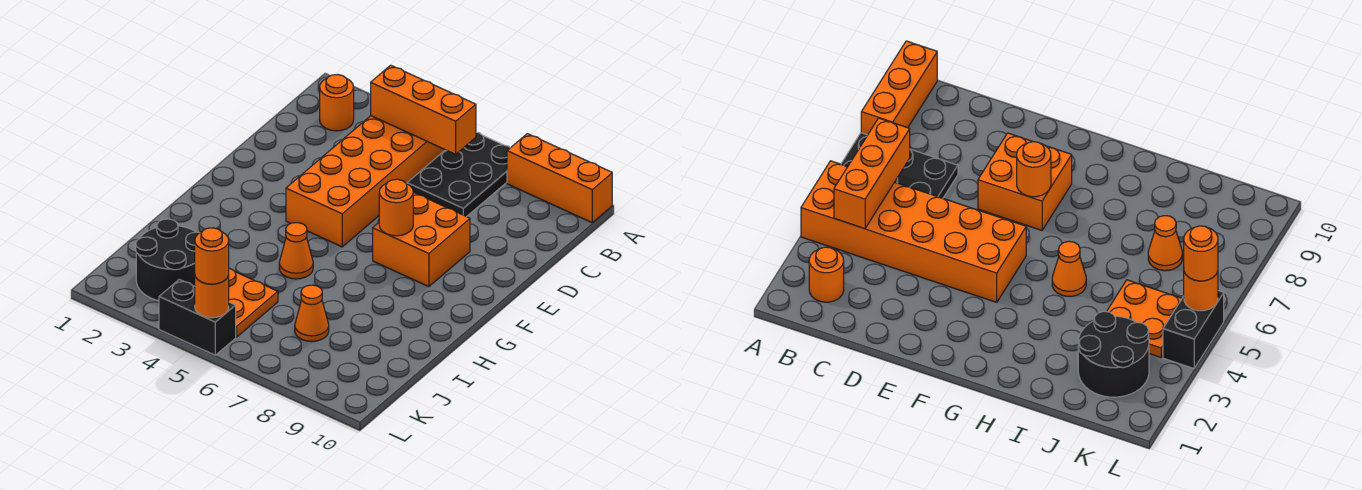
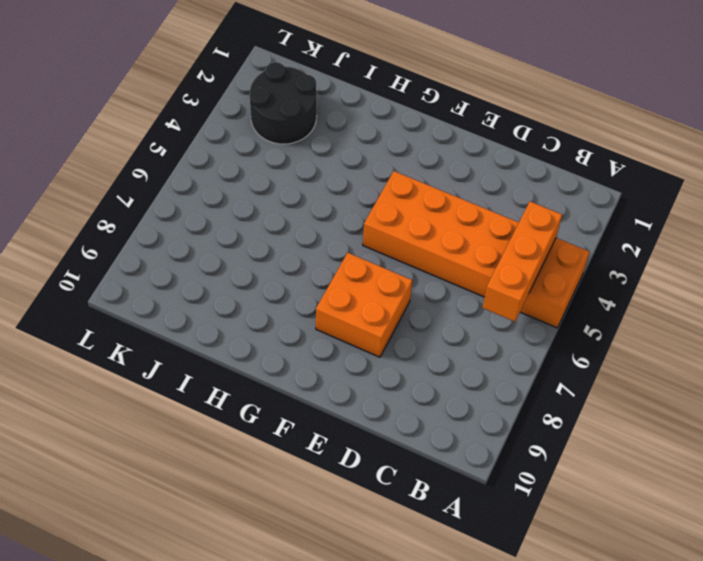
none -> black plate A6:C7 level 1
none -> orange brick A8:A10 level 1
none -> orange round brick B2 level 1

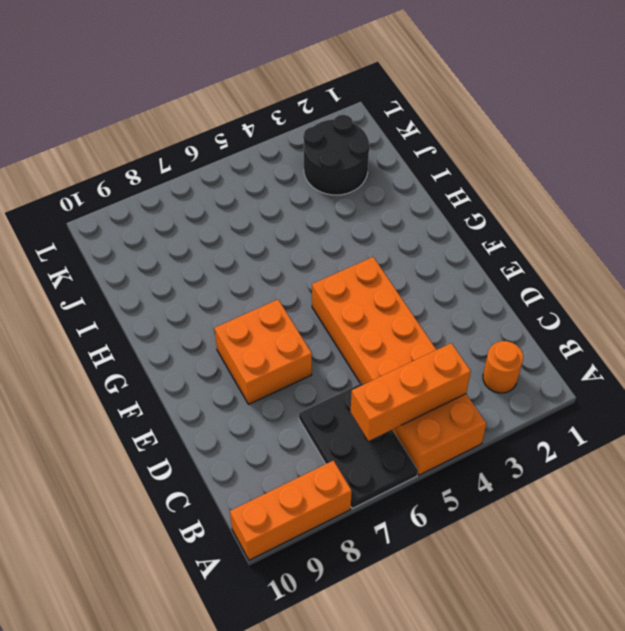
none -> orange cone H5 level 1
none -> orange plate J4:K5 level 1
none -> orange cone J7 level 1

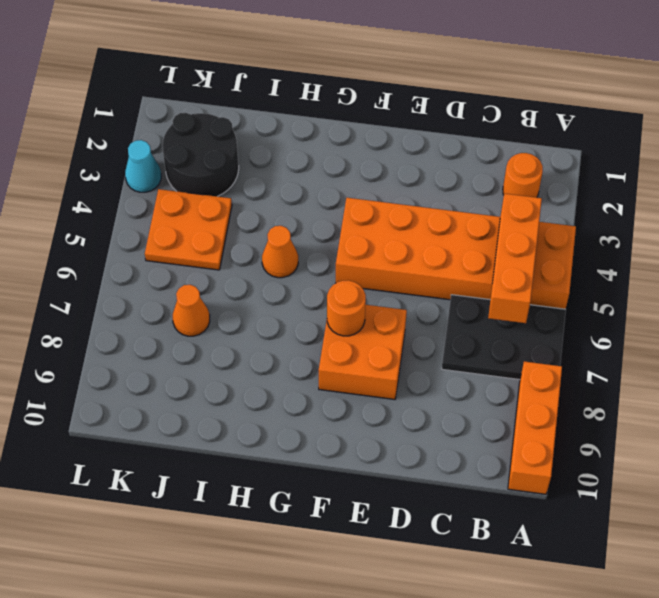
cyan cone L3 level 1 -> none
none -> black brick L4:L5 level 1
none -> orange round brick L5 level 2
none -> orange round brick L5 level 3

